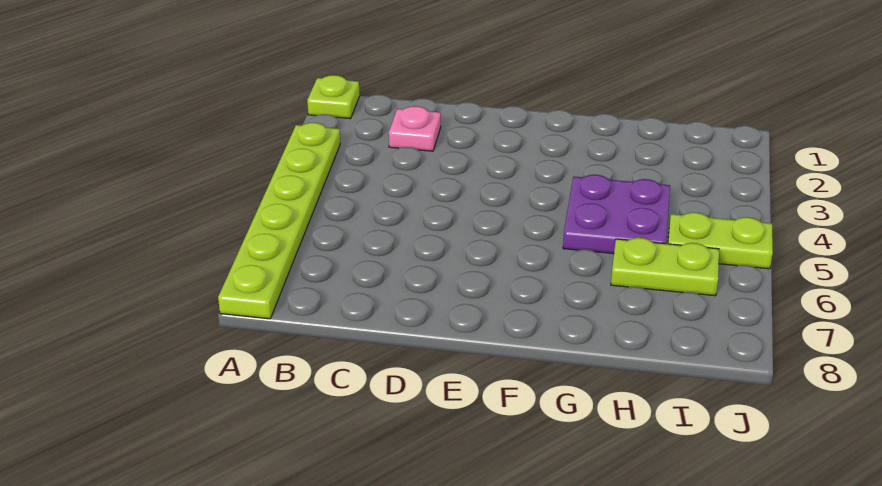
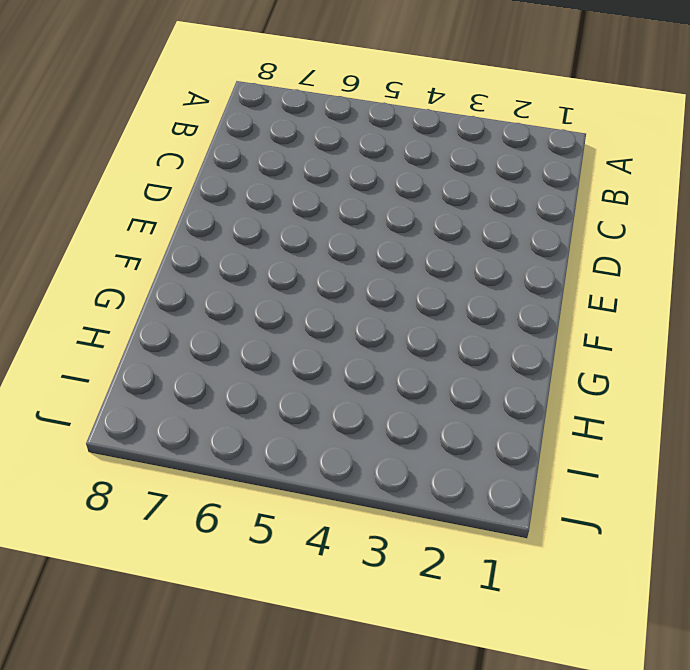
none -> lime plate A1 level 1
none -> lime plate A3:A8 level 1

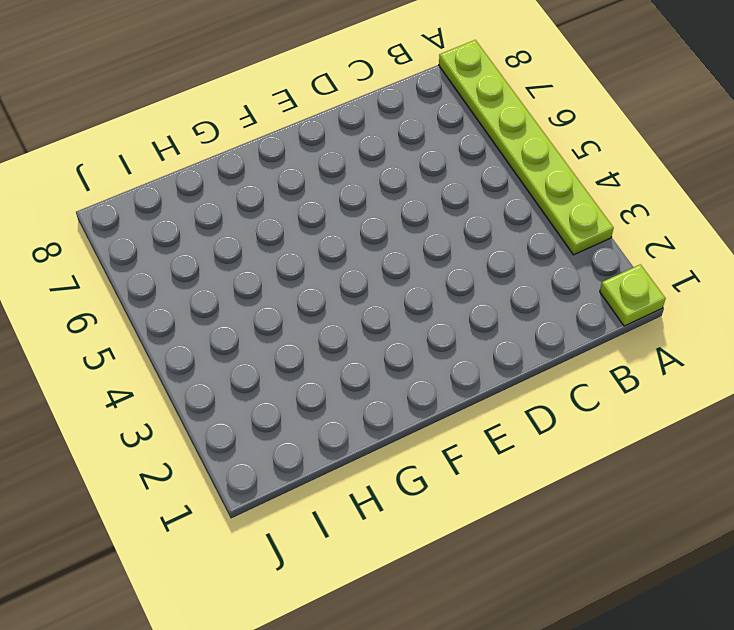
none -> pink plate C2 level 1
none -> purple plate G4:H5 level 1

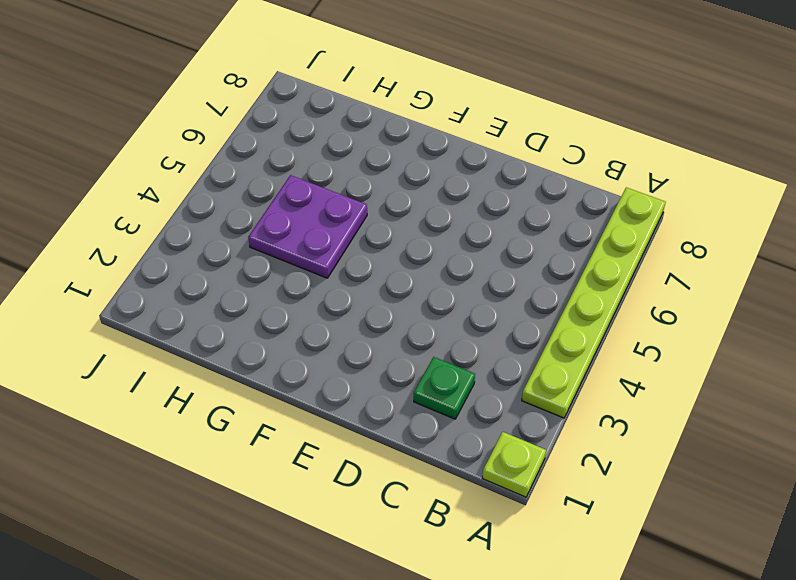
green plate C2 level 1 -> pink plate C2 level 1
none -> lime plate H6:I6 level 1
none -> lime plate I5:J5 level 1

